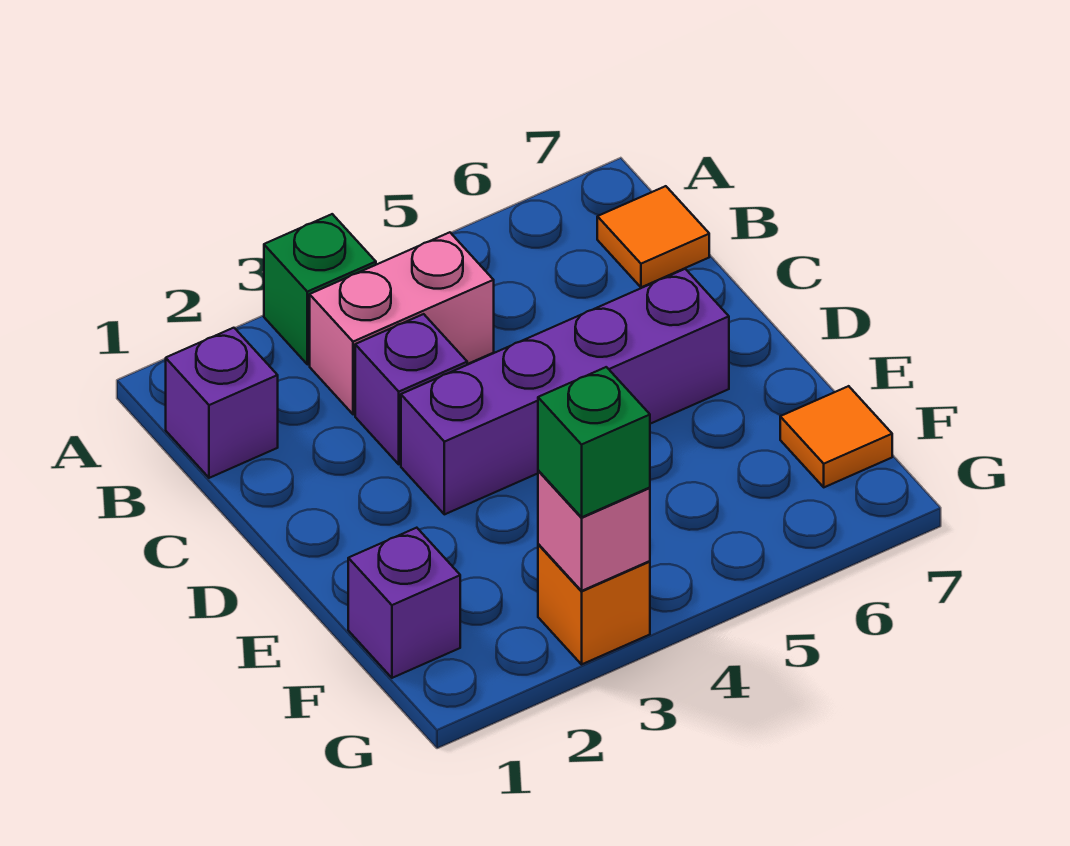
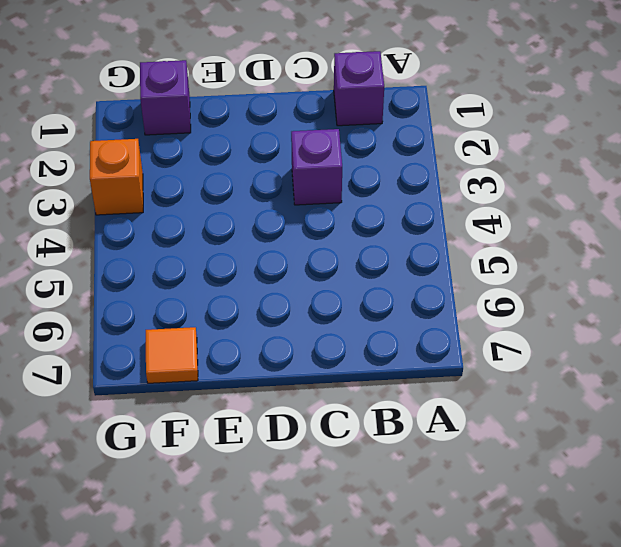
none -> green brick A3 level 1
none -> pink brick B3:B4 level 1

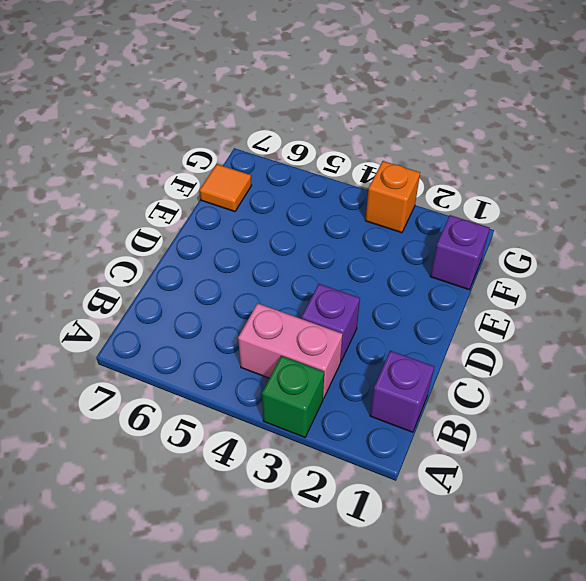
none -> orange tile B7 level 1
none -> purple brick D3:D6 level 1

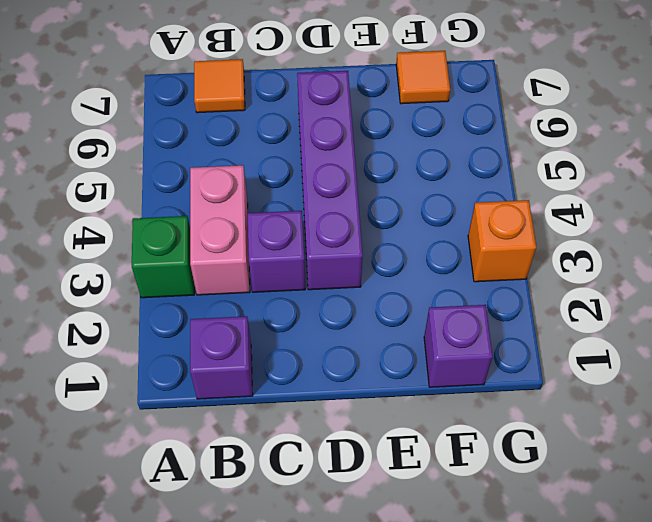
none -> pink brick G3 level 2
none -> green brick G3 level 3

